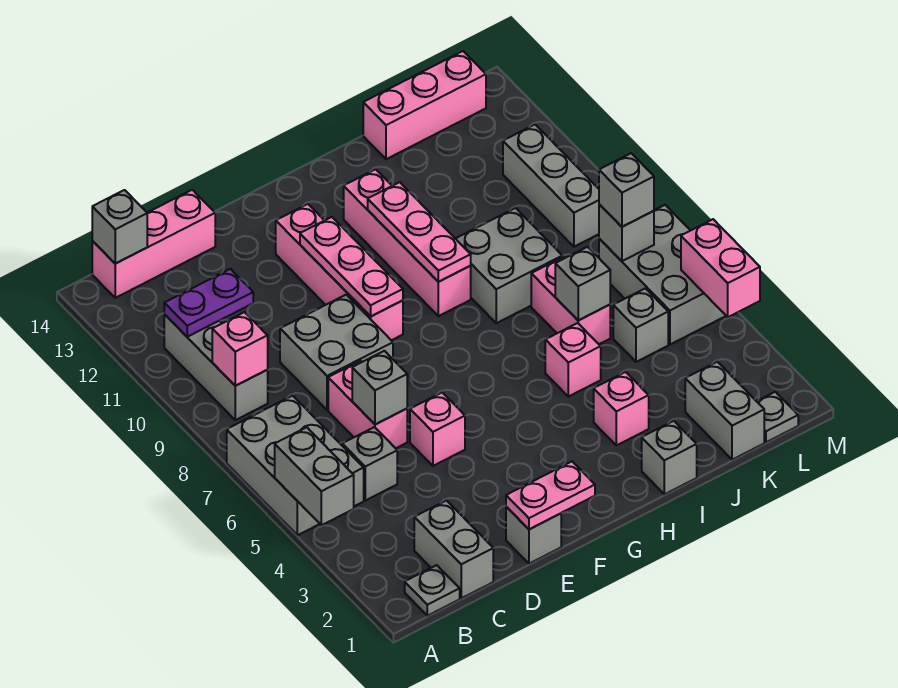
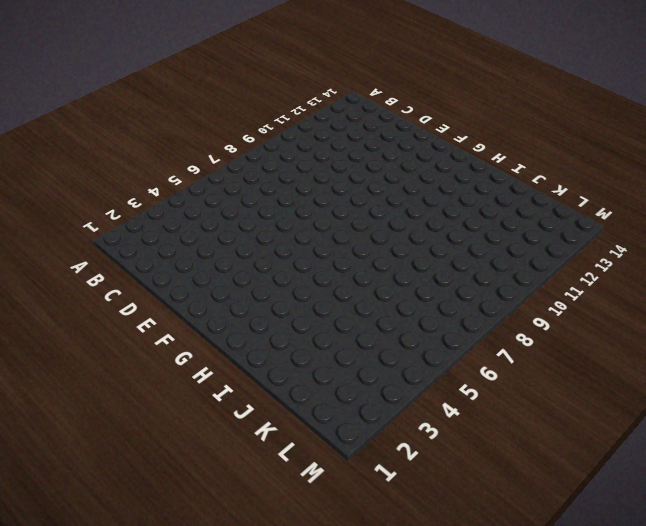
none -> grey brick A5:B7 level 1
none -> grey plate B1 level 1
none -> grey brick B9:B11 level 1
none -> pink brick B14:D14 level 1

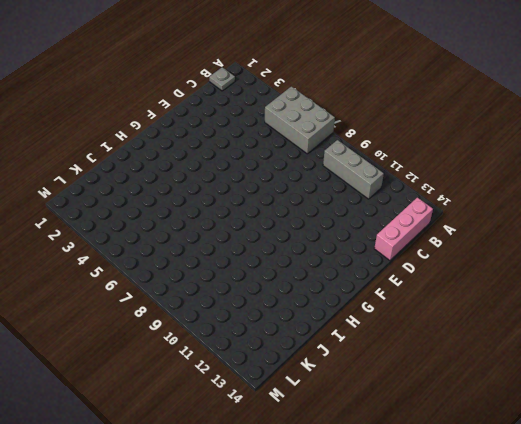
none -> grey brick C1:C2 level 1
none -> grey brick C5 level 1
none -> pink brick D6:D7 level 1
none -> grey brick D8:E9 level 1

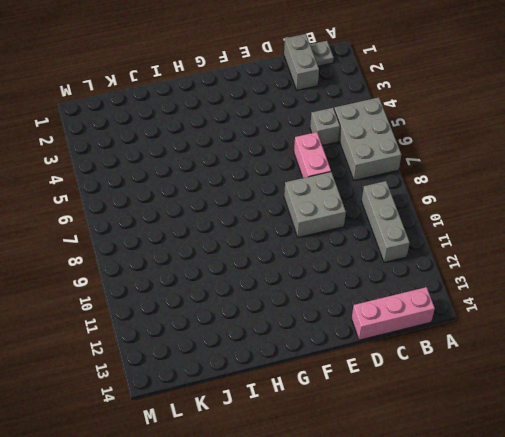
none -> grey brick E1 level 1
none -> pink brick E5 level 1
none -> pink brick F9:F12 level 1
none -> pink brick H9:H12 level 1

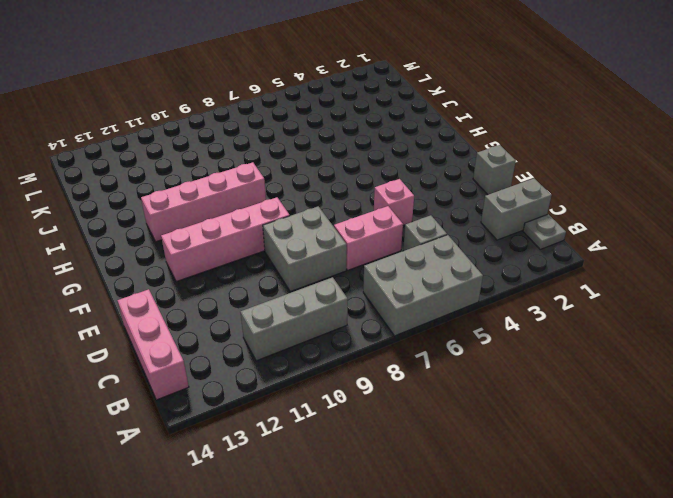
none -> grey brick I1 level 1
none -> pink brick I3 level 1
none -> pink brick I5 level 1
none -> grey brick I8:J9 level 1

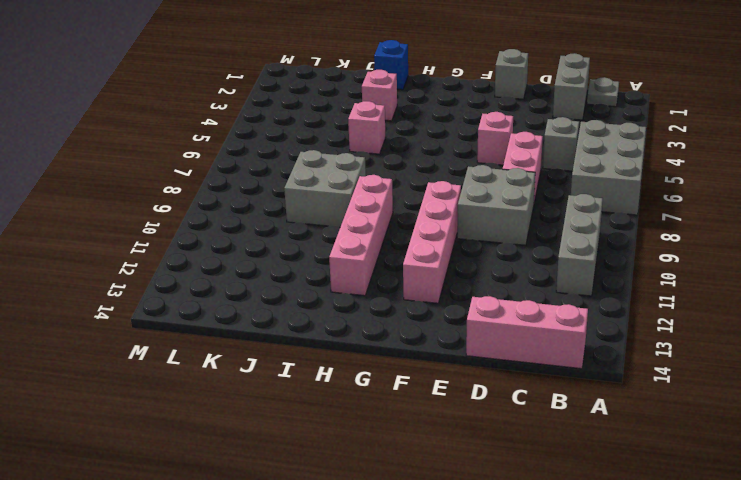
blue brick I1 level 1 -> grey brick I1 level 1
none -> pink brick J6:J7 level 1
none -> pink brick J14:L14 level 1
none -> grey brick K1:K2 level 1
none -> grey brick K5 level 1

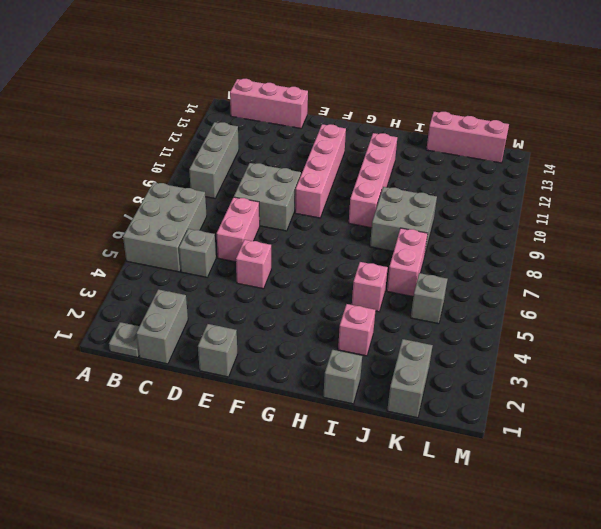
none -> grey plate L1 level 1
none -> grey brick L5:M7 level 1
none -> grey brick L9:L11 level 1
none -> grey brick A4:A5 level 2

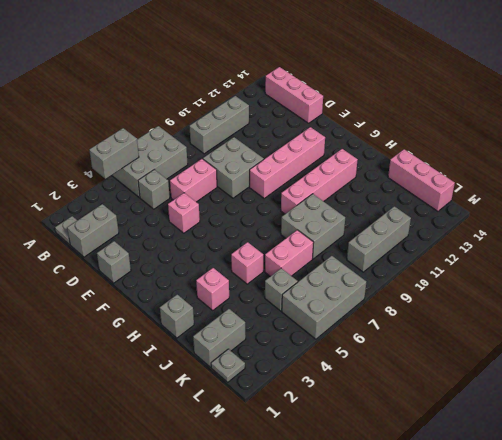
none -> pink brick B9 level 2
none -> purple plate B11:C11 level 2
none -> grey brick B14 level 2
none -> grey brick D6 level 2

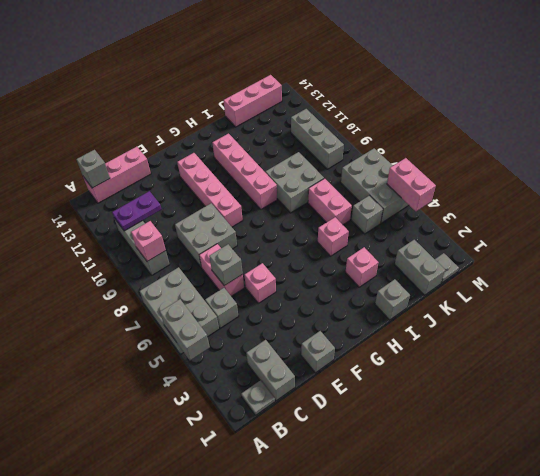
none -> pink plate E1:F1 level 2
none -> pink plate F9:F11 level 2
none -> pink plate H9:H11 level 2
none -> grey brick J6 level 2

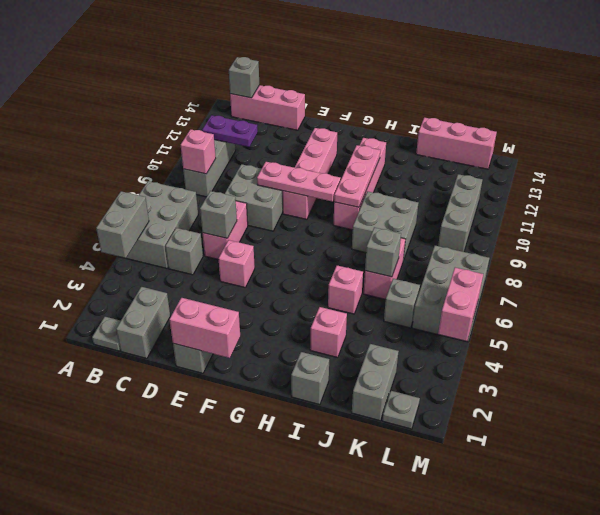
pink brick E1:F1 level 2 -> pink plate E1:F1 level 2
pink plate E9:G9 level 2 -> pink plate F9:F11 level 2
none -> grey brick L7 level 2
none -> grey brick L7 level 3

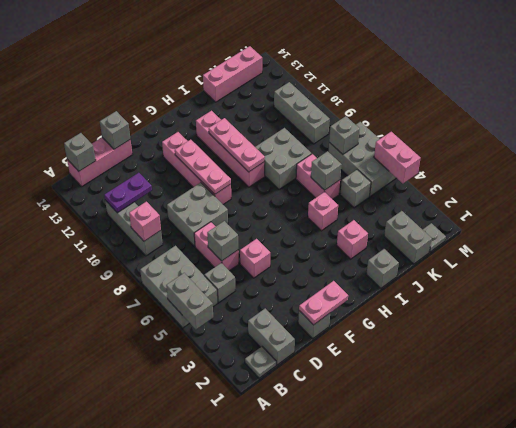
grey brick D14 level 2 -> grey brick L7 level 3

